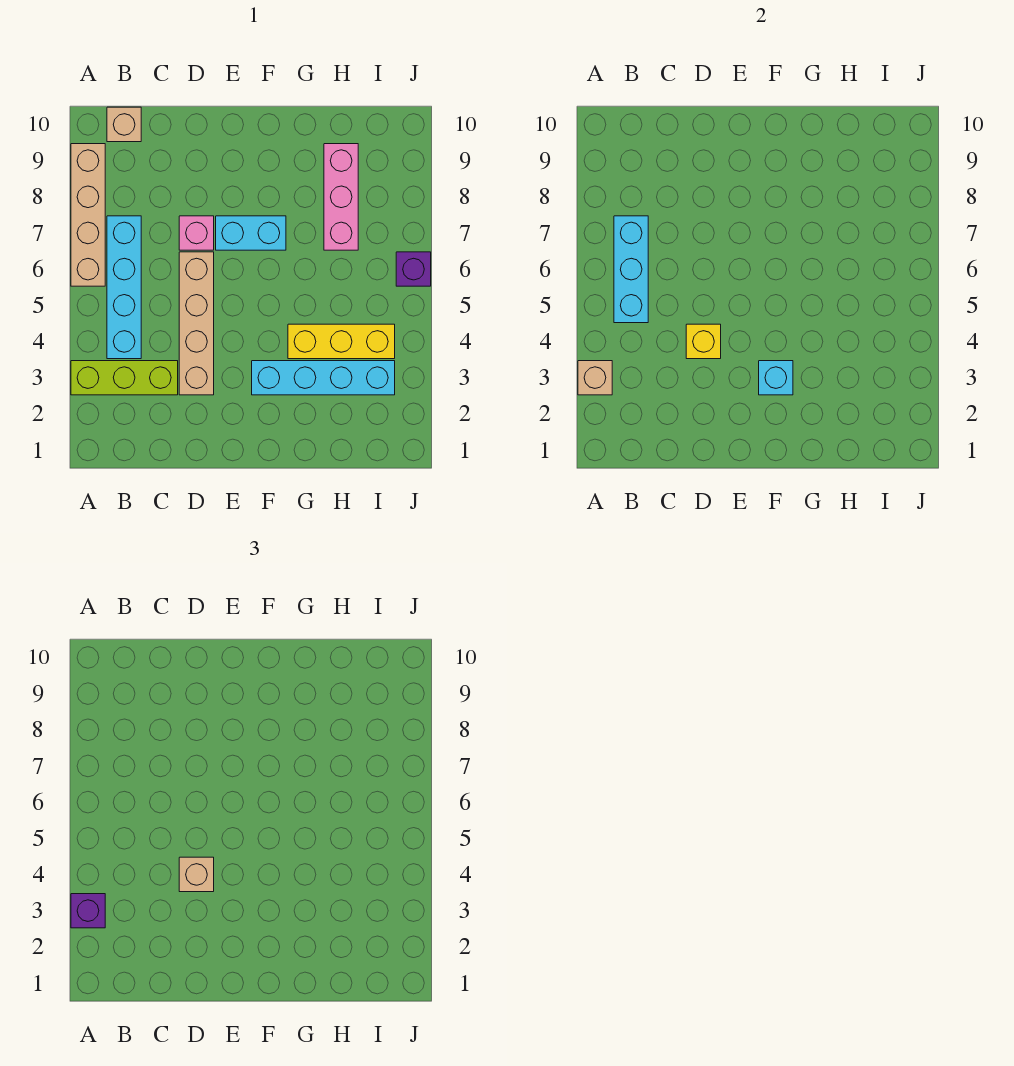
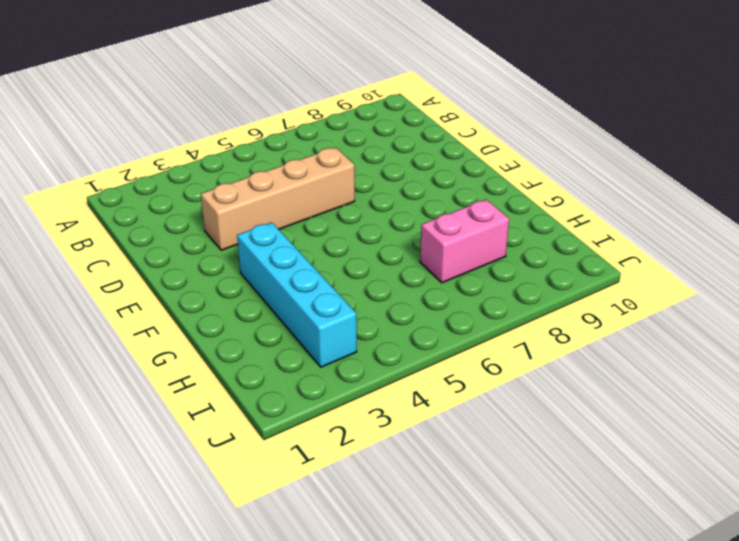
pink brick H7:H8 level 1 -> pink brick H7:H9 level 1
none -> lime brick A3:C3 level 1
none -> tan brick A6:A9 level 1
none -> cyan brick B4:B7 level 1

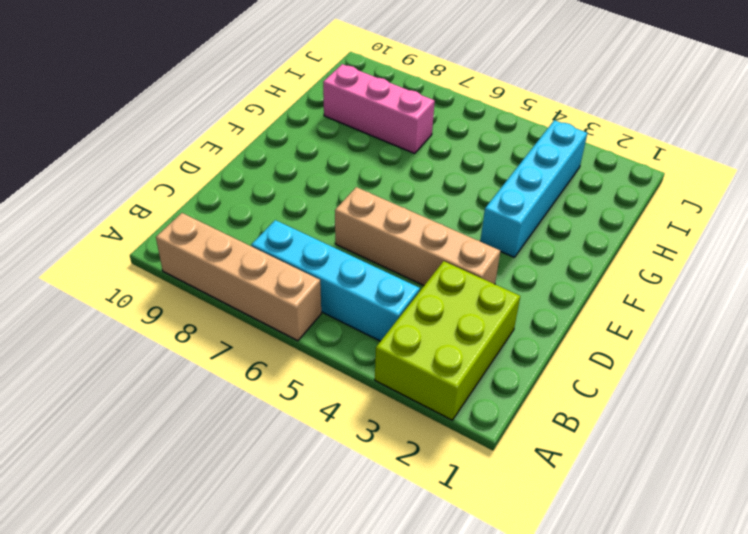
lime brick A2:C3 level 1 -> lime brick A3:C3 level 1
none -> tan brick B10 level 1
none -> pink brick D7 level 1
none -> cyan brick E7:F7 level 1

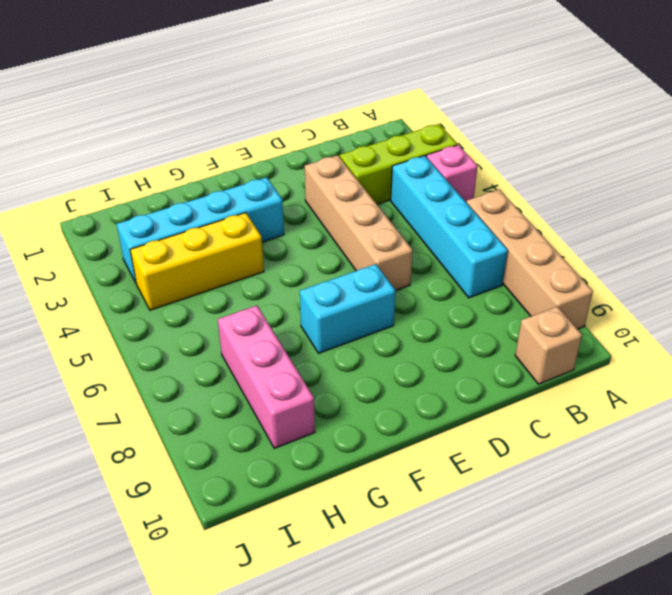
pink brick A4 level 1 -> pink brick D7 level 1
none -> purple brick J6 level 1
none -> tan brick A3 level 2
none -> cyan brick B5:B7 level 2

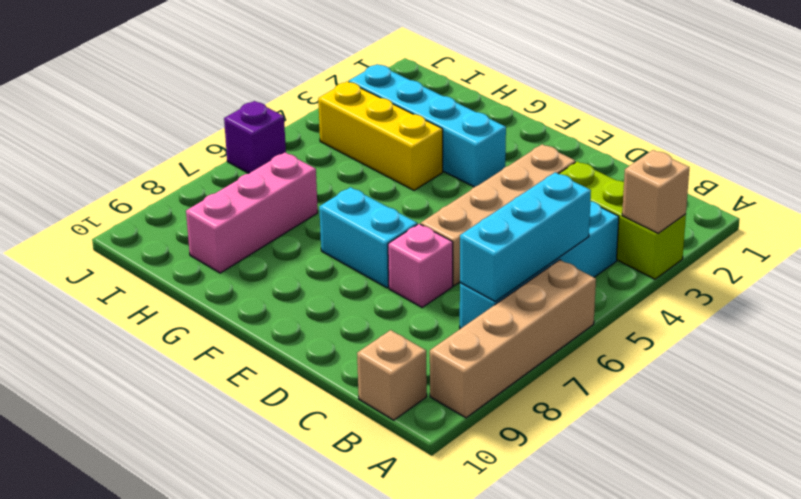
none -> yellow brick D4 level 2
none -> cyan brick F3 level 2
none -> purple brick A3 level 3

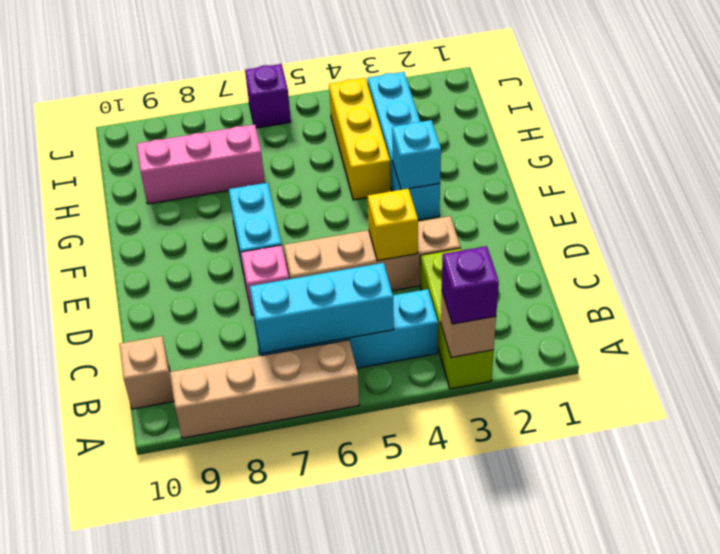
none -> tan brick D4 level 3

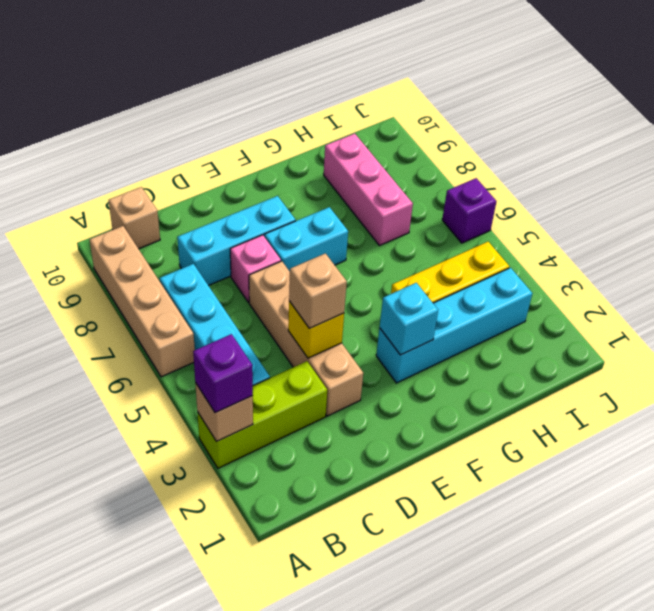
cyan brick C8:E8 level 1 -> cyan brick B5:B7 level 2

